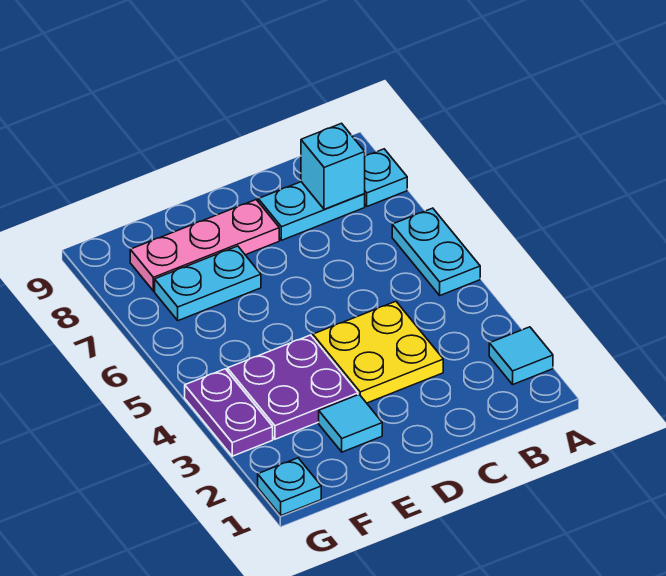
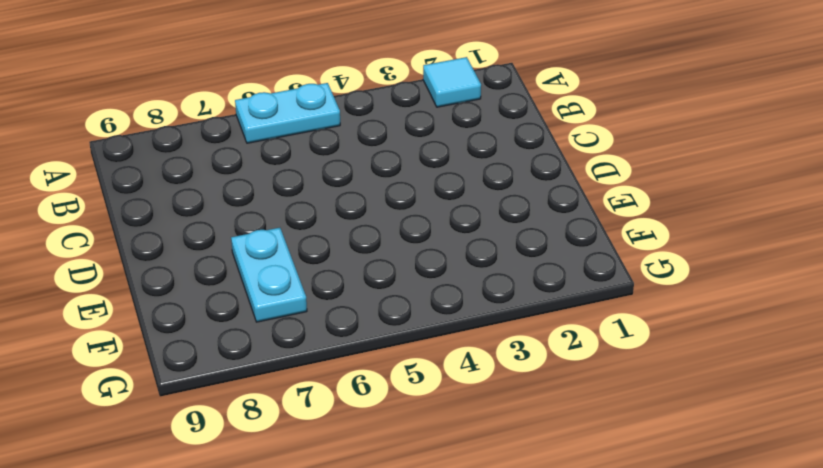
none -> cyan plate A8 level 1
none -> cyan plate B8:C8 level 1
none -> yellow plate C3:D4 level 1

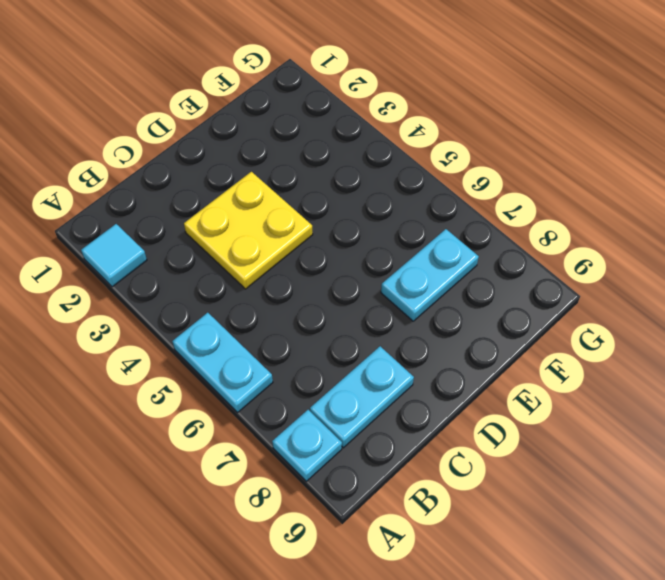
none -> pink plate D8:F8 level 1
none -> cyan tile E2 level 1
none -> purple plate E3:F4 level 1

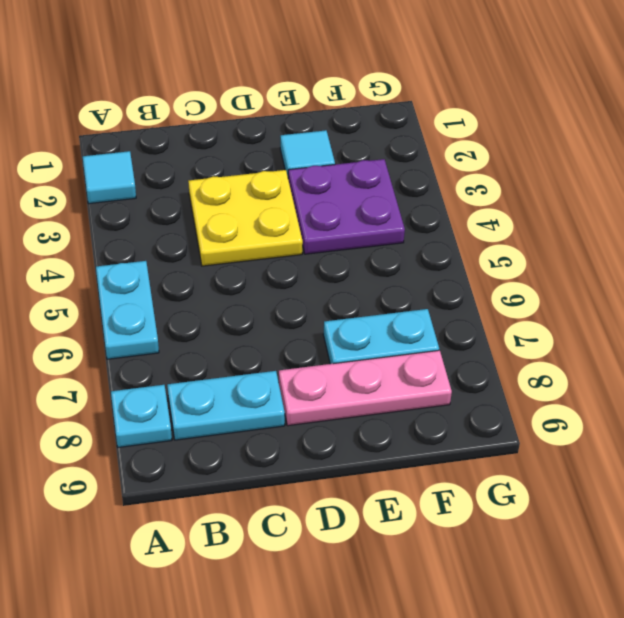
none -> cyan plate G1 level 1
none -> purple plate G3:G4 level 1
none -> cyan brick B8 level 2

